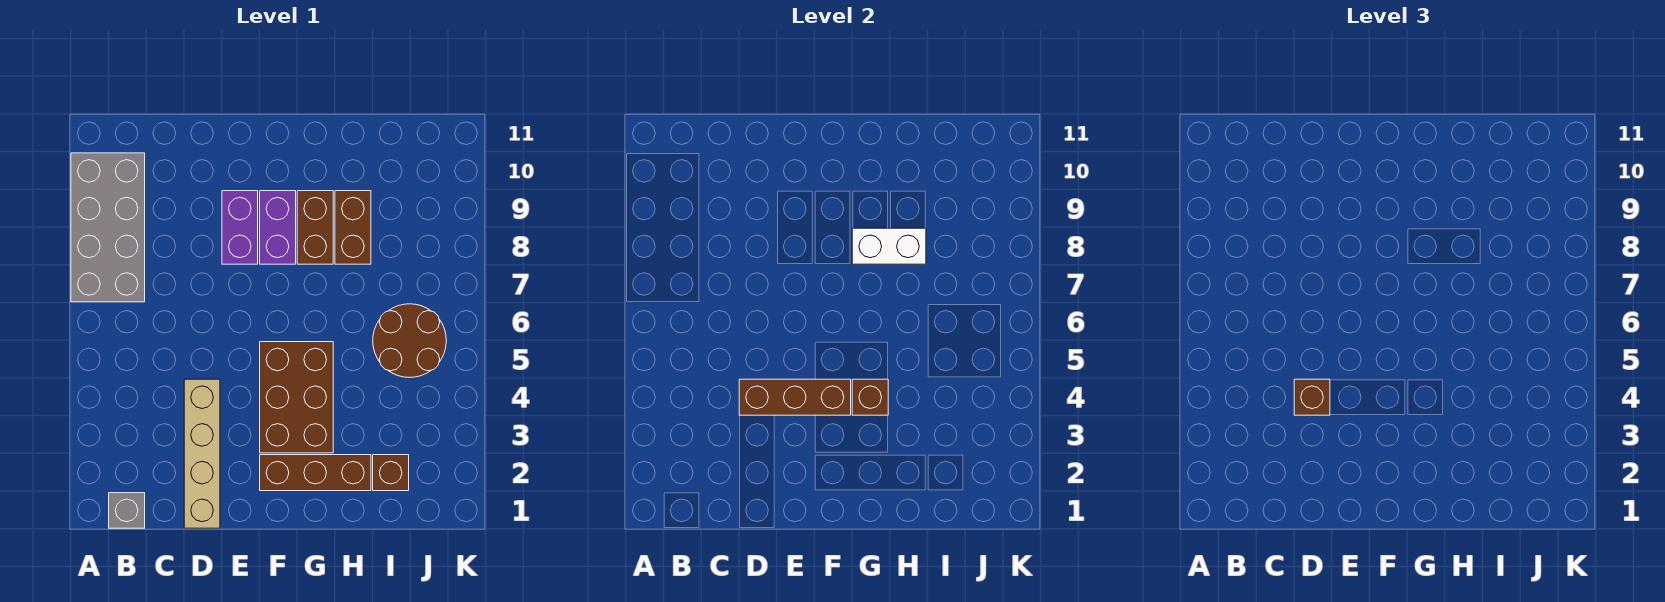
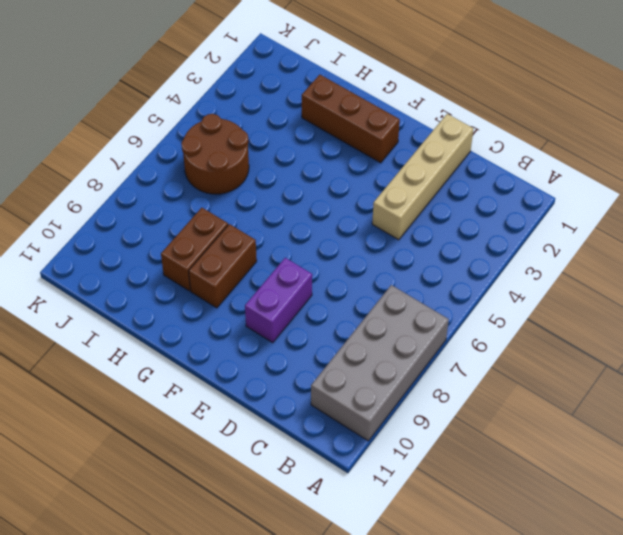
none -> grey brick B1 level 1
none -> brown brick F3:G5 level 1
none -> purple brick F8:F9 level 1

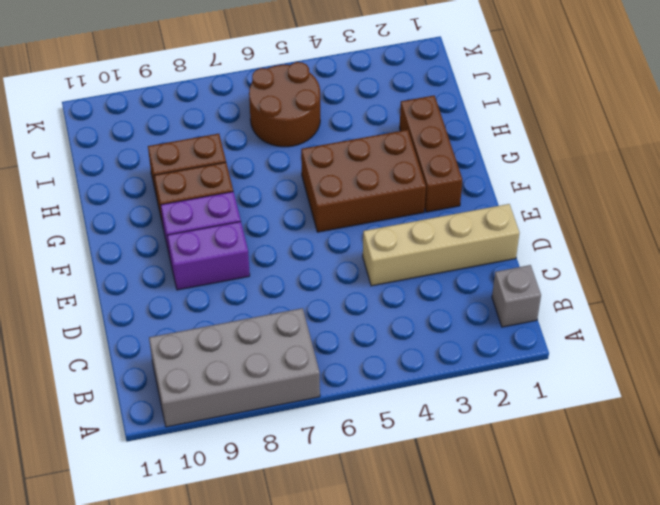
none -> brown brick I2 level 1
none -> brown brick D4:F4 level 2
none -> brown brick G4 level 2

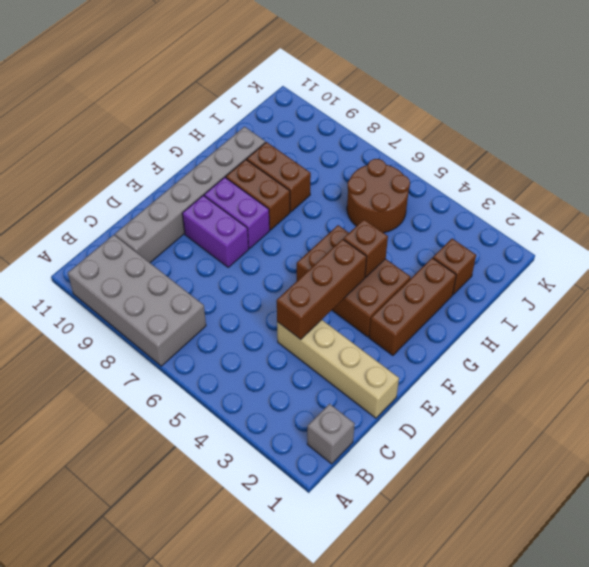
grey brick C10:H10 level 1 -> none
none -> white brick G8:H8 level 2
none -> brown brick D4 level 3

